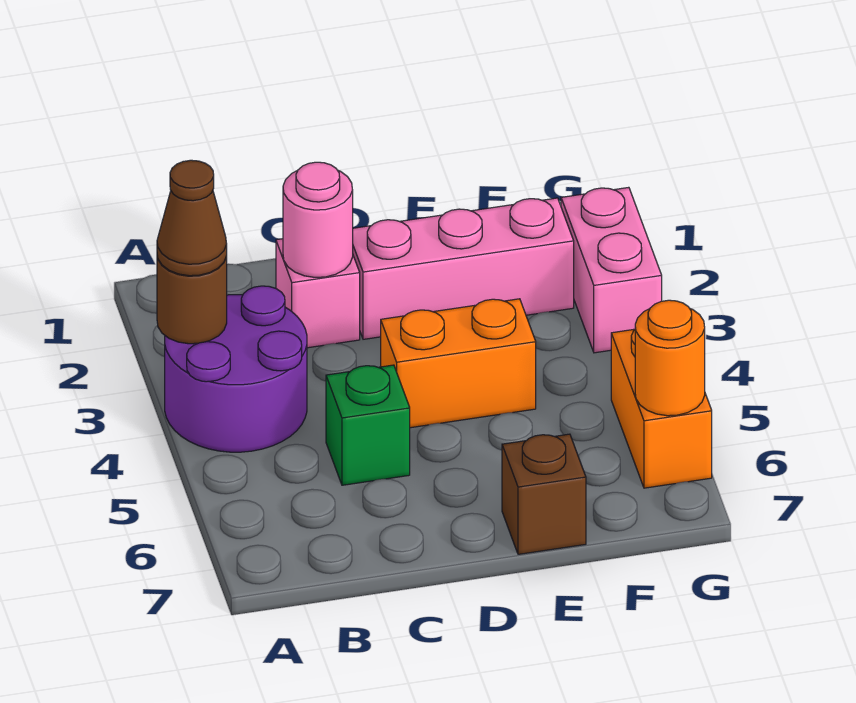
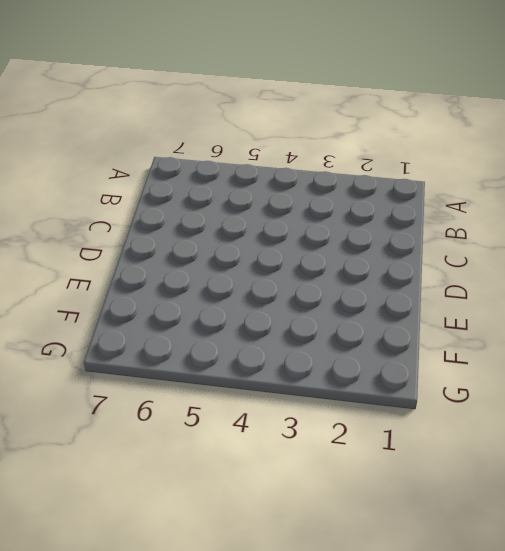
none -> purple round brick A3:B4 level 1
none -> pink brick C2 level 1
none -> green brick C5 level 1

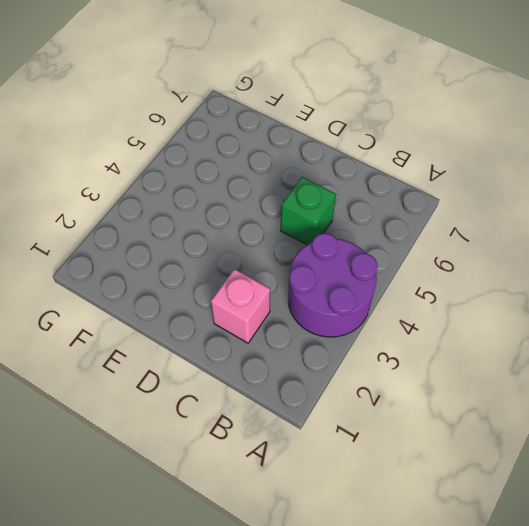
none -> pink brick D2:F2 level 1
none -> orange brick D4:E4 level 1
none -> brown brick E7 level 1

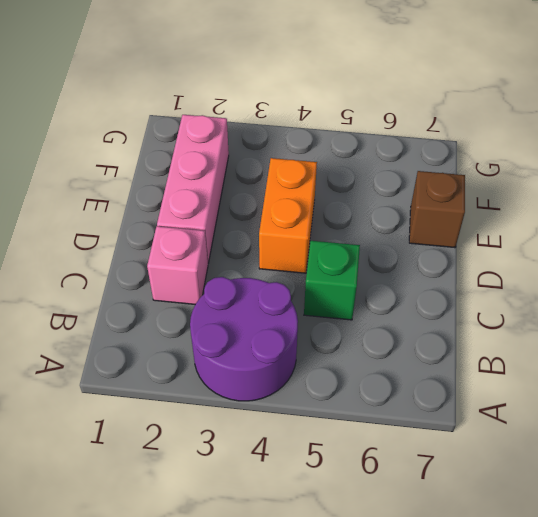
none -> pink brick G2:G3 level 1
none -> orange brick G5:G6 level 1
none -> brown round brick A3 level 2

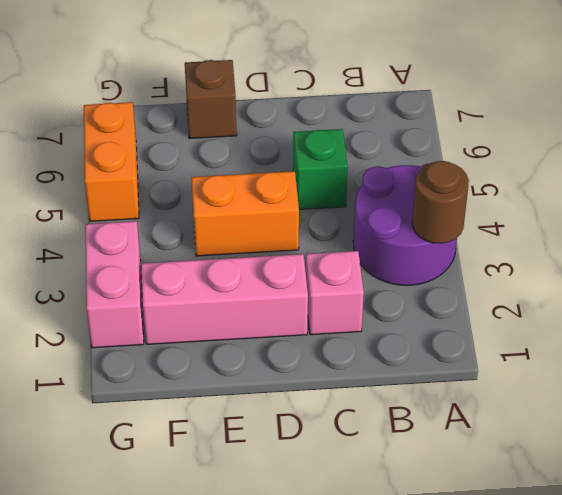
none -> pink round brick C2 level 2
none -> orange round brick G6 level 2
none -> brown cone A3 level 3

